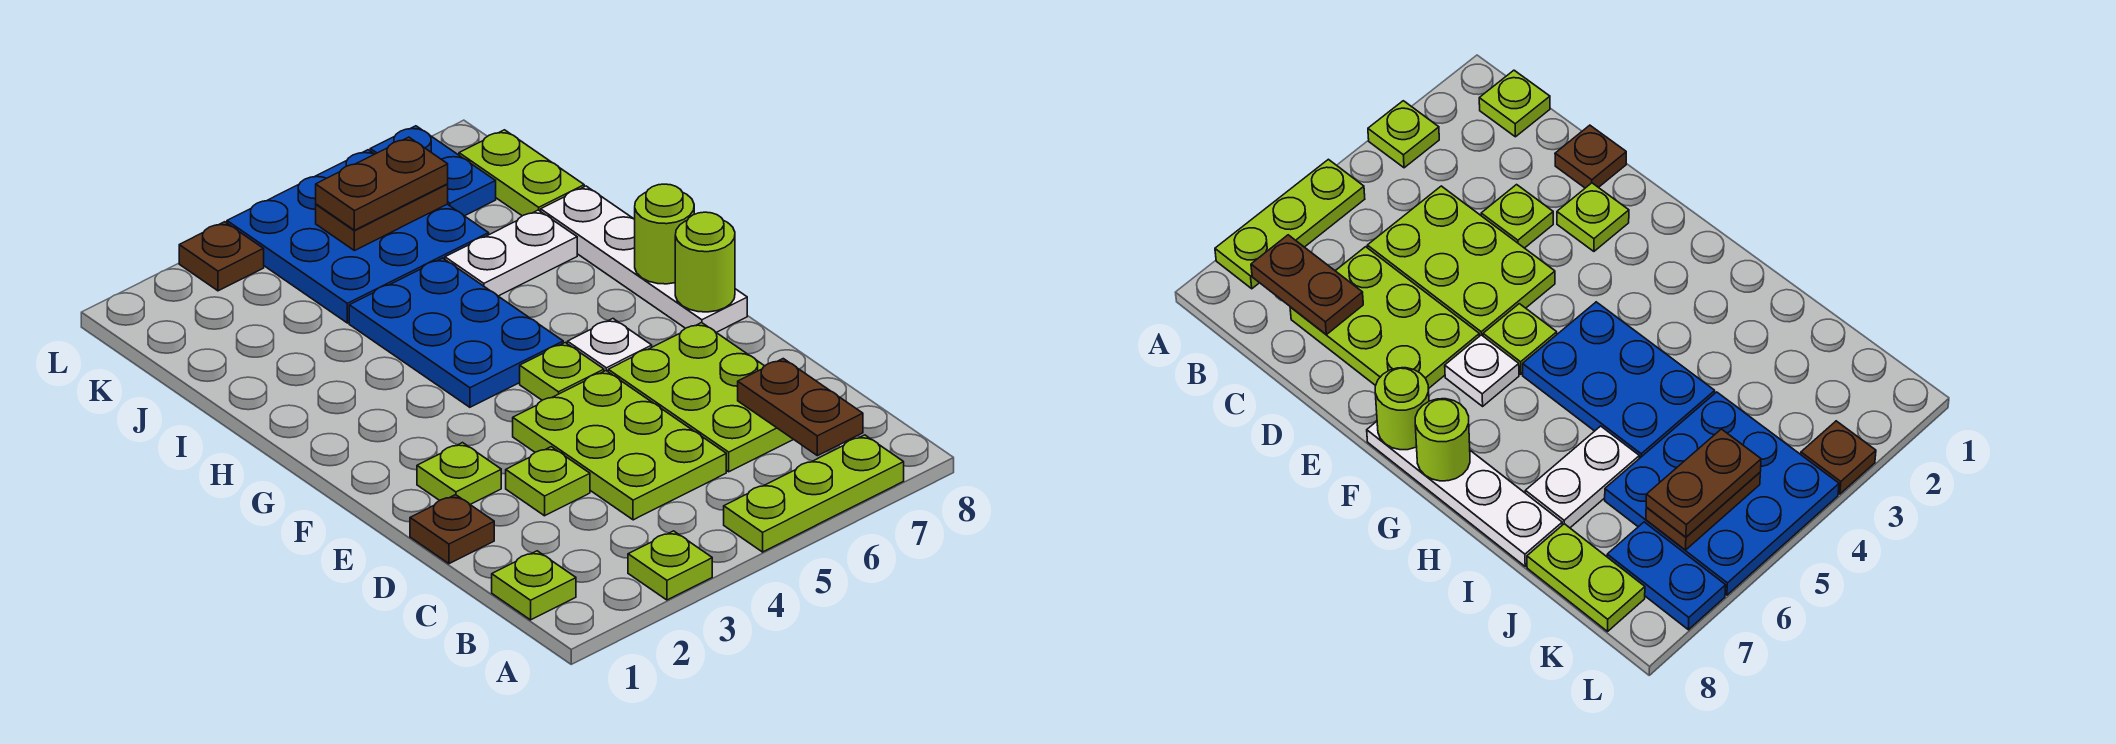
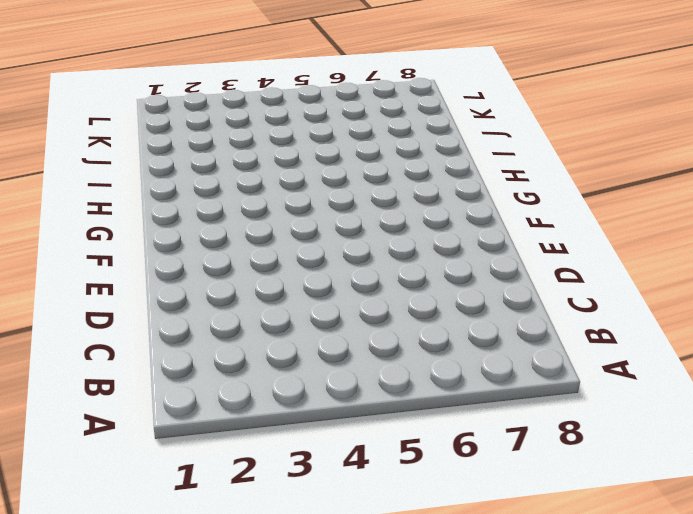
none -> lime plate A3 level 1
none -> lime plate A5:A7 level 1
none -> lime plate B1 level 1

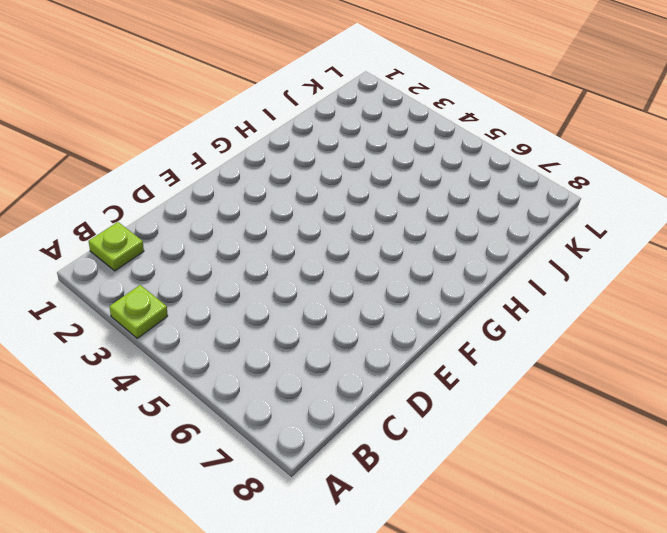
none -> lime plate A5:A7 level 1
none -> lime plate C4:E5 level 1
none -> lime plate C6:E7 level 1

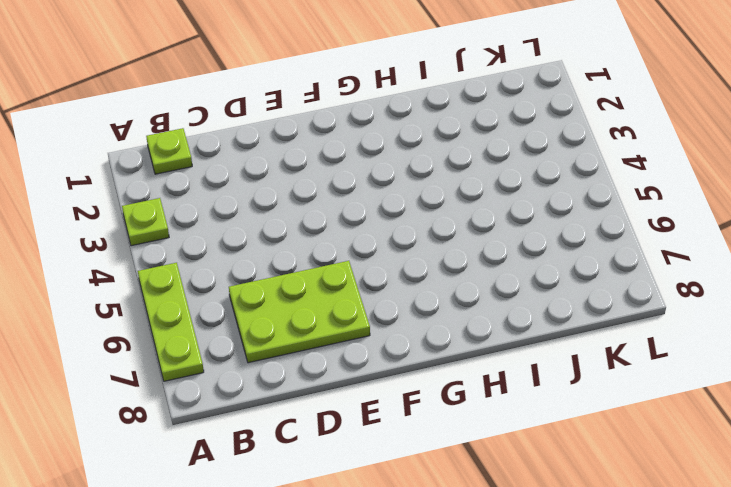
none -> lime plate C4:E5 level 1
none -> brown plate D1 level 1
none -> lime plate D3 level 1

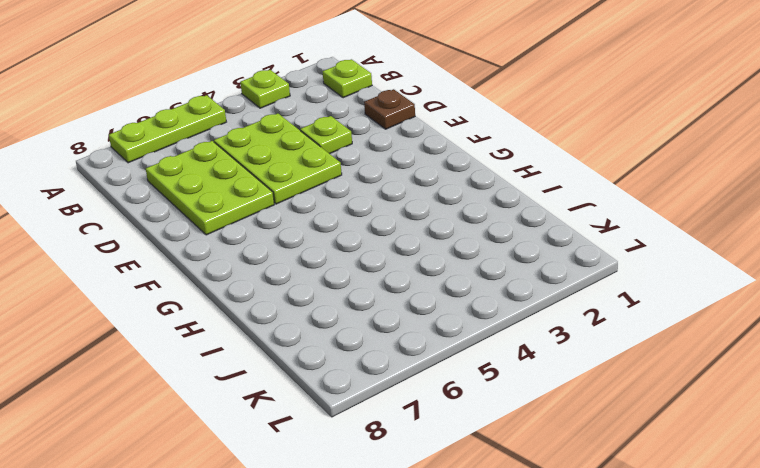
none -> lime plate E2 level 1
none -> lime plate F5 level 1
none -> white plate F6 level 1

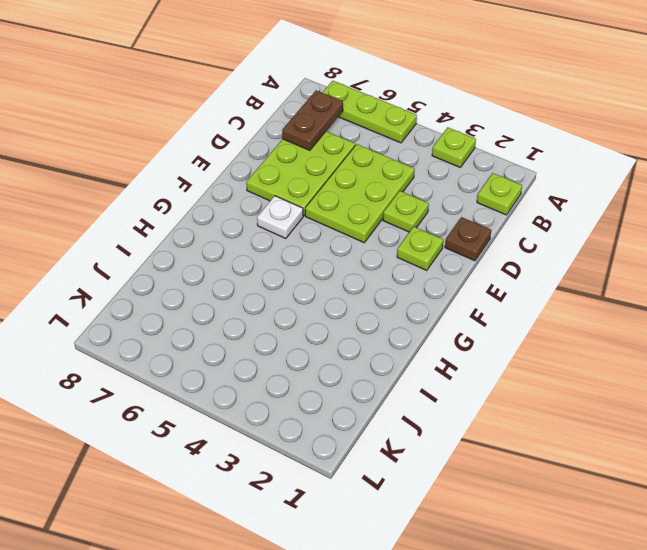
none -> lime plate F5 level 1
none -> white plate F8:I8 level 1
none -> blue plate G4:I5 level 1

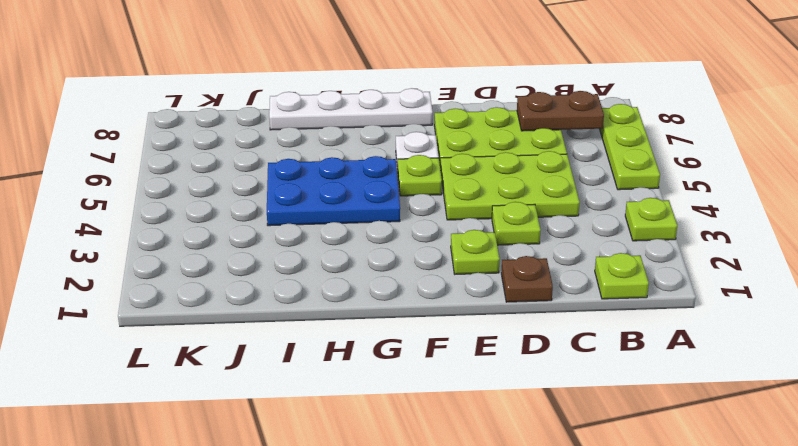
none -> white plate I6:I7 level 1
none -> blue plate J4:L6 level 1
none -> lime plate J8:K8 level 1

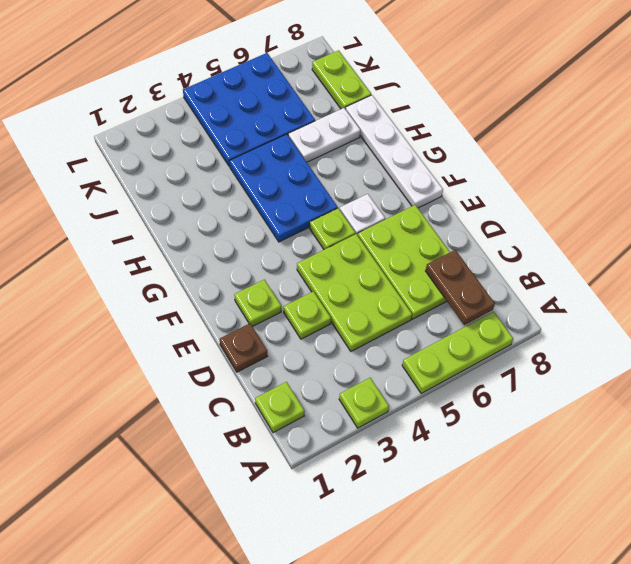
none -> blue plate K7:L7 level 1
none -> brown plate L3 level 1
none -> lime round brick F8 level 2

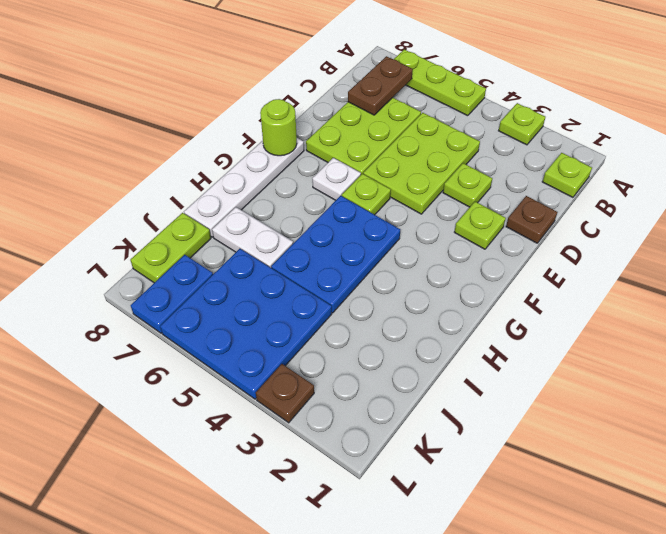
none -> lime round brick G8 level 2
none -> brown plate K5:K6 level 2
none -> brown plate K5:K6 level 3

